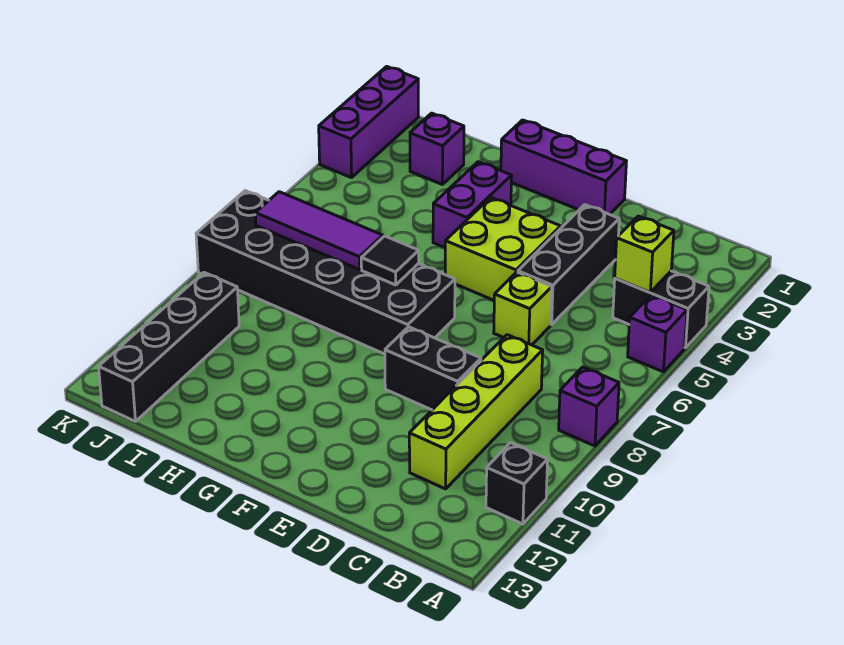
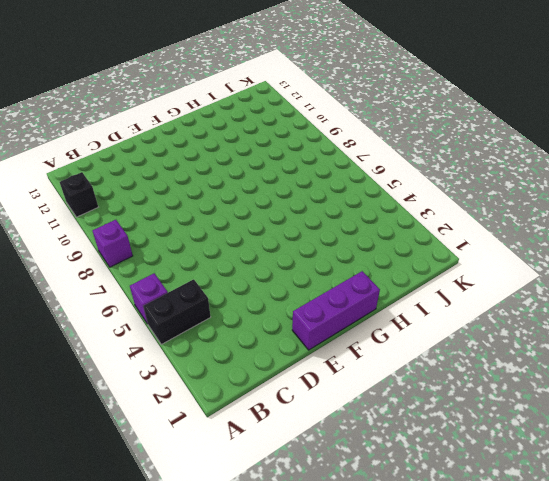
none -> lime brick C8:C11 level 1
none -> black brick D3:D5 level 1
none -> lime brick D6 level 1

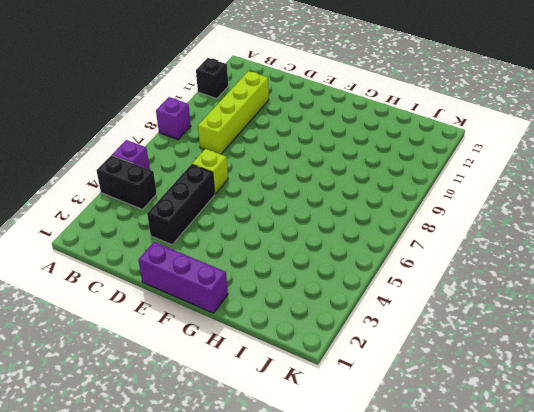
none -> black brick D9:E9 level 1
none -> lime brick E4:F5 level 1
none -> black brick F7:K8 level 1

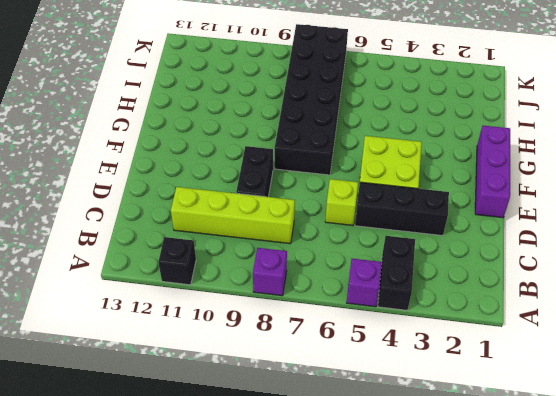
none -> purple brick G3:G4 level 1
none -> purple brick I2 level 1
none -> black brick J10:J13 level 1

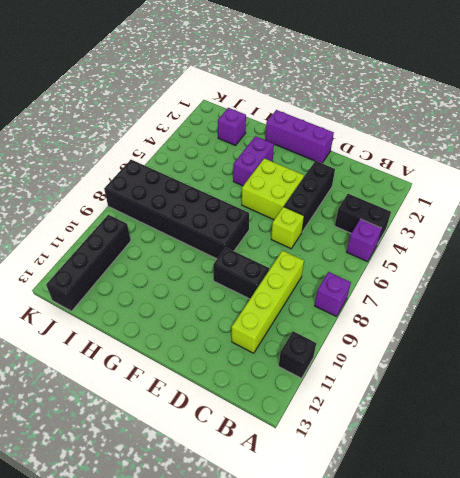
none -> purple brick K1:K3 level 1
none -> lime brick B4 level 2
none -> black tile G7 level 2

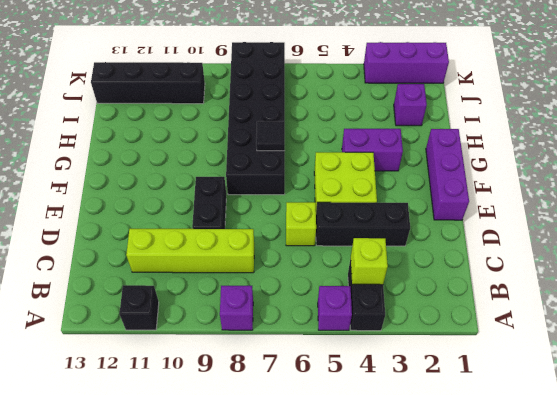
none -> purple tile H7:J7 level 2

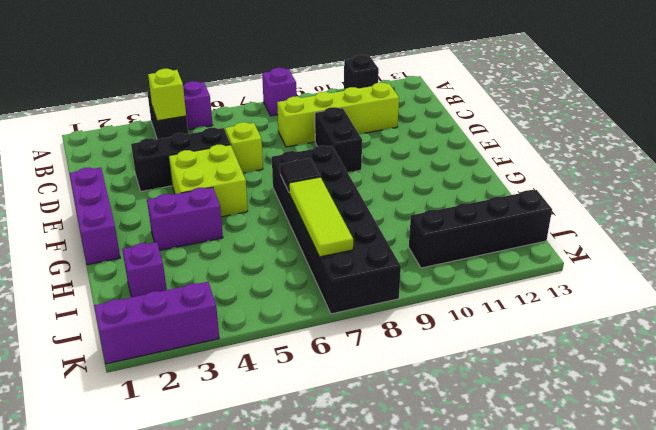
lime tile H7:J7 level 2 -> purple tile H7:J7 level 2

